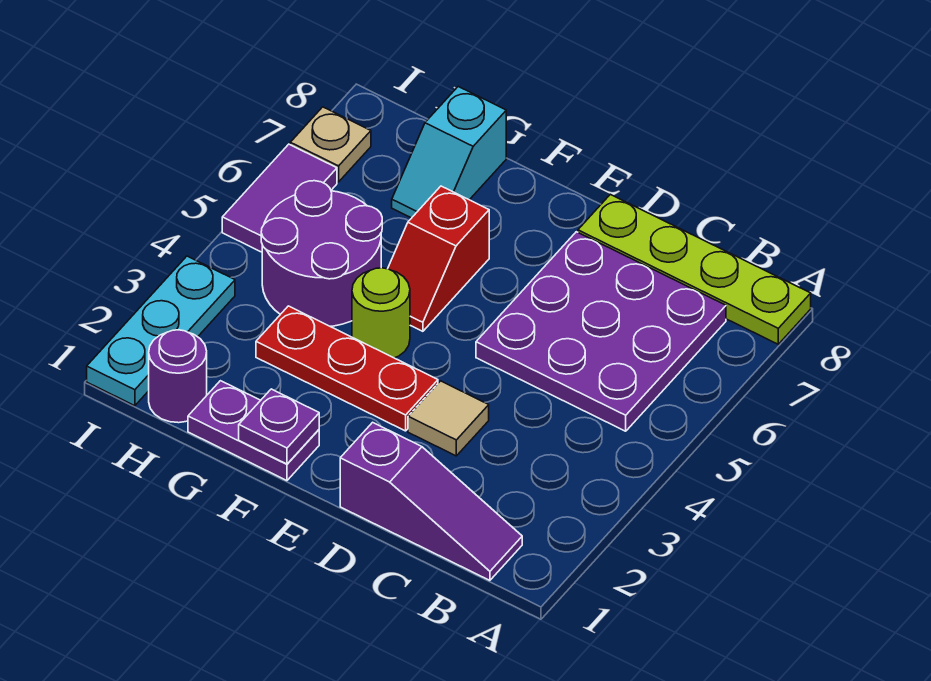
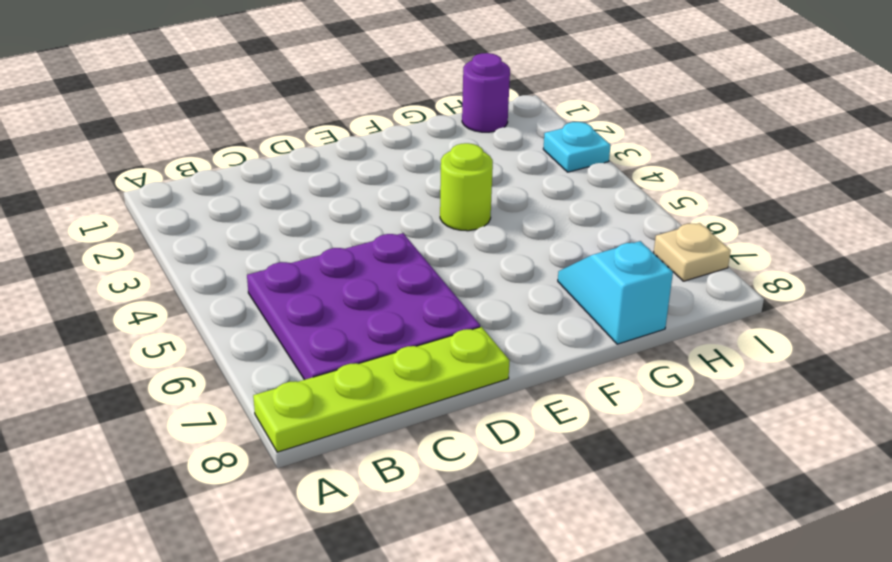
cyan plate I3 level 1 -> cyan plate I1:I3 level 1
none -> purple slope B1:D1 level 1 top D
none -> tan tile D3 level 1
none -> red plate E3:G3 level 1

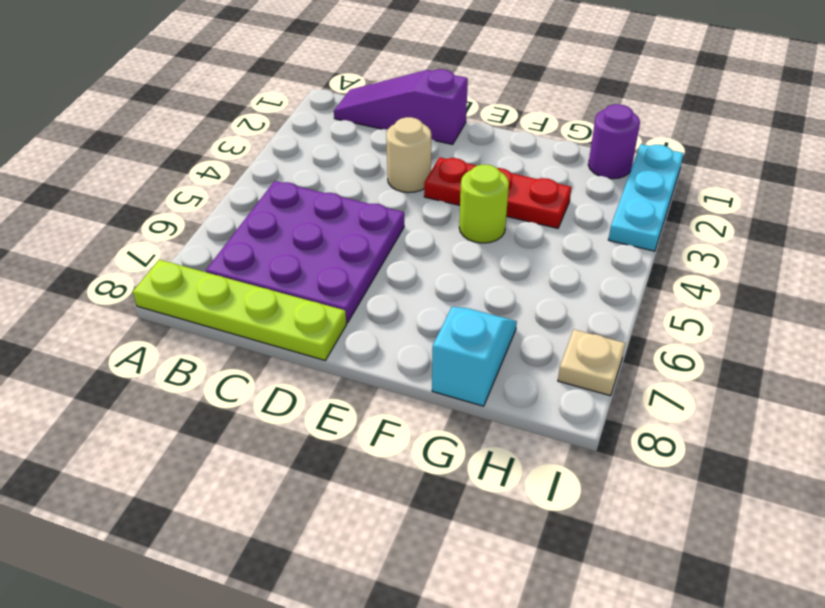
tan round brick D3 level 1 -> tan tile D3 level 1
none -> purple plate F1:G1 level 1
none -> red slope F5:F6 level 1 top 6
none -> purple round brick G4:H5 level 1

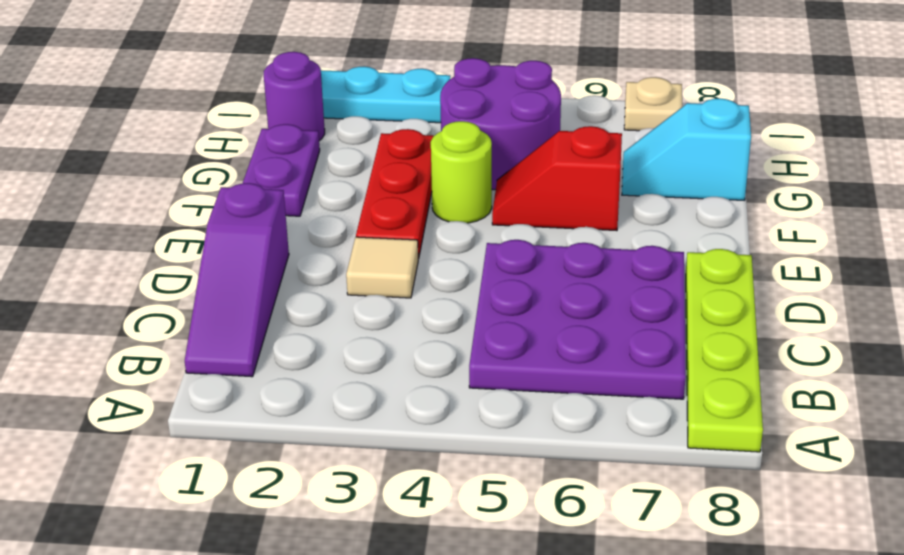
none -> purple tile I5:I6 level 1
none -> purple plate F1 level 2

